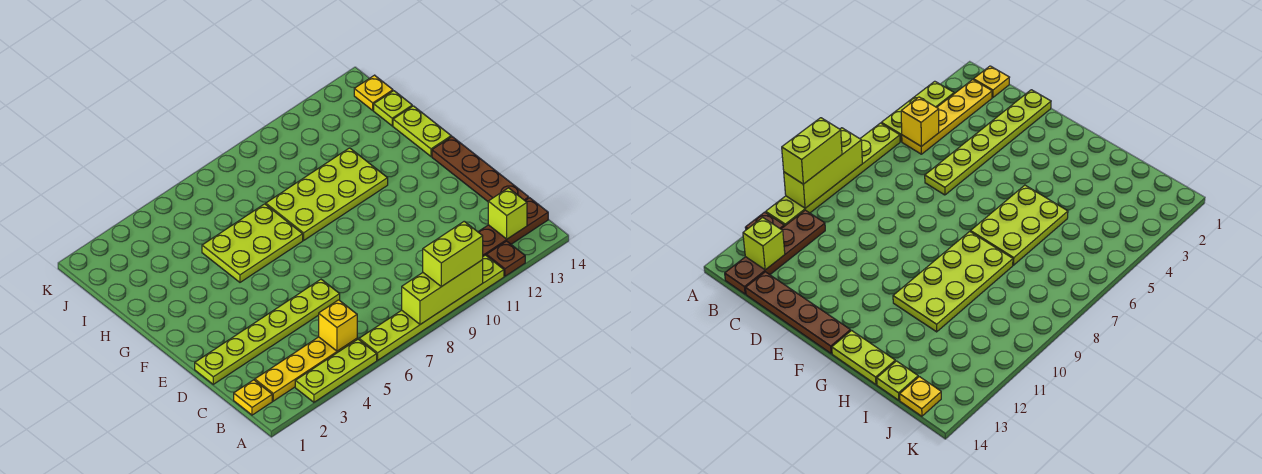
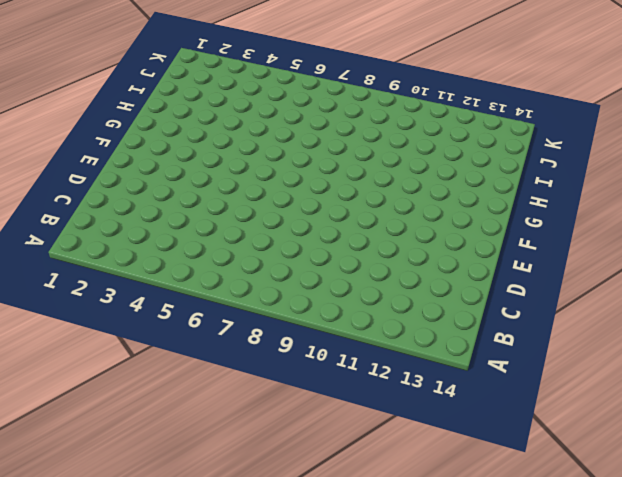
none -> lime plate A3:A5 level 1
none -> lime plate A6:A11 level 1
none -> brown plate A12 level 1

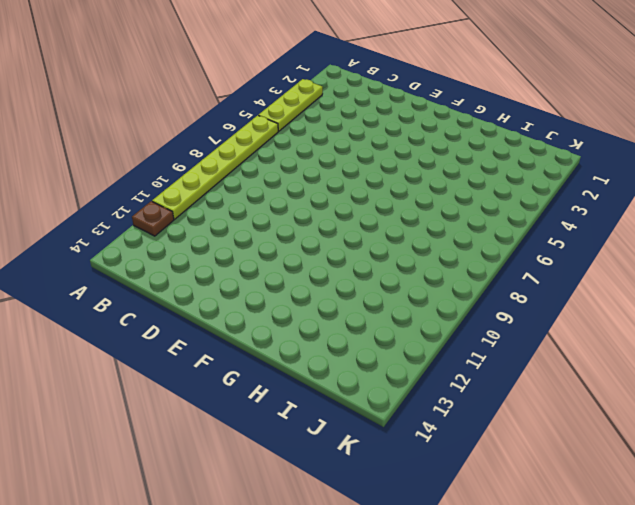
none -> yellow plate B1 level 1
none -> yellow plate B2:B5 level 1
none -> brown plate B11:B14 level 1

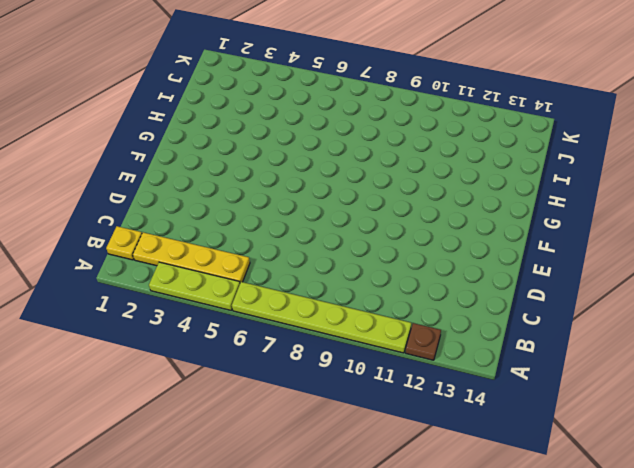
none -> brown plate B11:B14 level 1
none -> brown plate C14:F14 level 1
none -> lime plate D1:D6 level 1

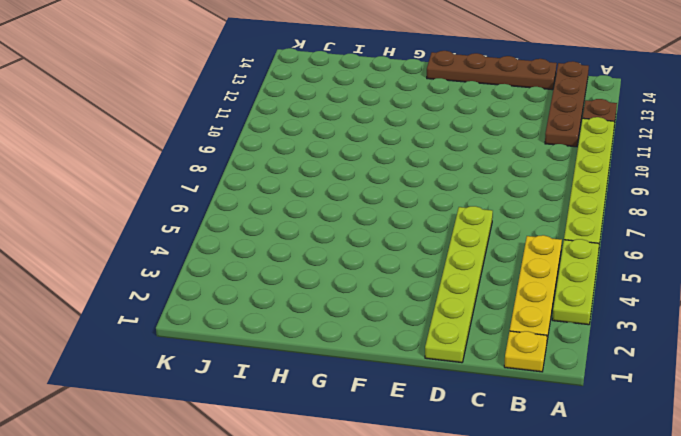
none -> lime plate G5:H7 level 1
none -> lime plate G8:H11 level 1
none -> lime plate G14:H14 level 1

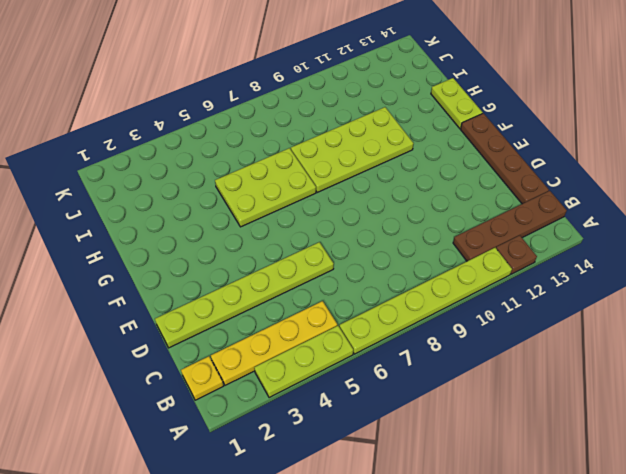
none -> lime plate I14 level 1
none -> yellow plate J14 level 1
none -> lime brick A8:A10 level 2

